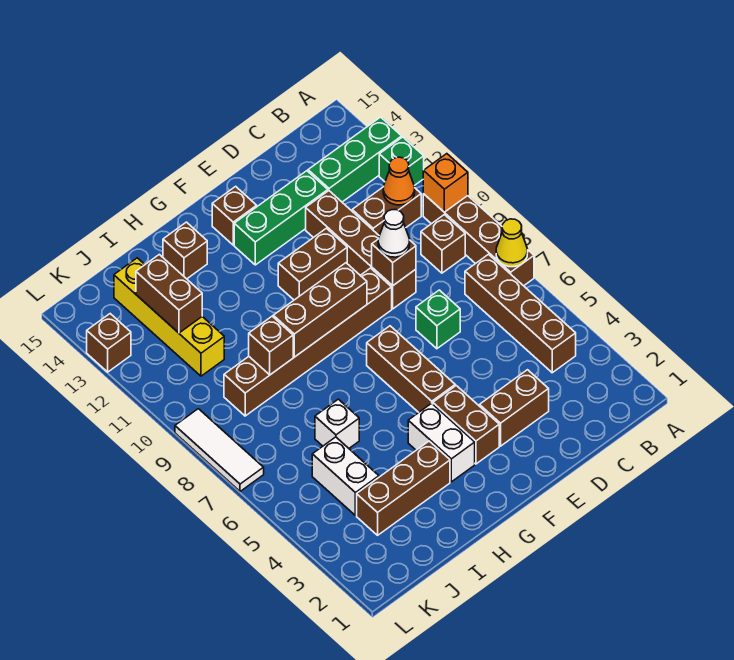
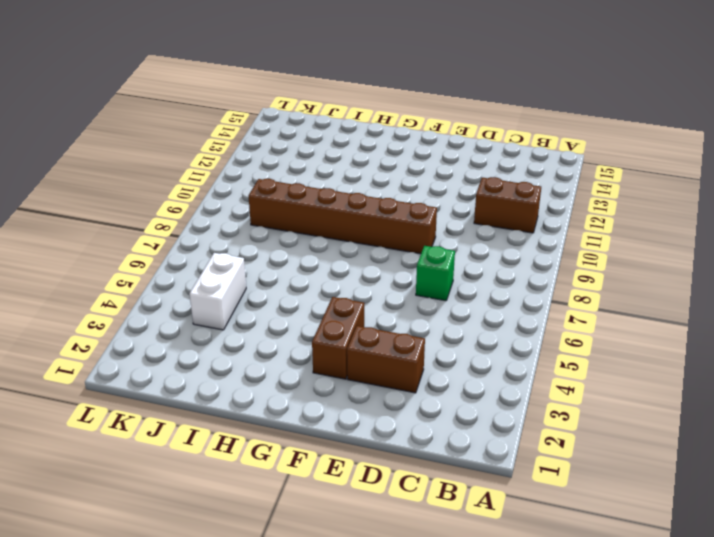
none -> brown brick A7:A10 level 1
none -> green brick A12 level 1
none -> green brick A13:C13 level 1
none -> brown brick B4:B7 level 1

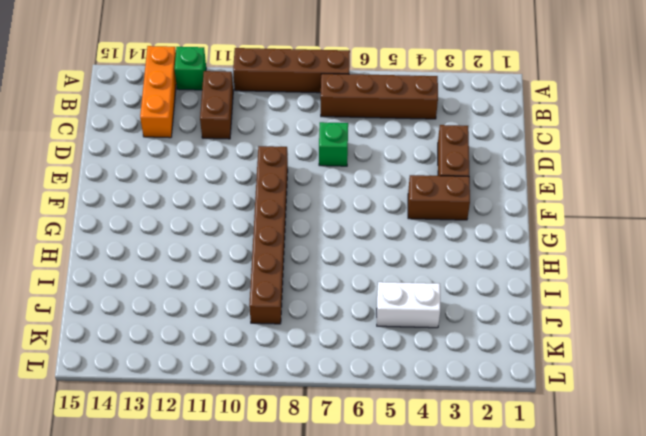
orange brick A13:C13 level 1 -> green brick A13:C13 level 1
none -> brown brick B9 level 1
none -> brown brick D9:D12 level 1
none -> green brick D13:F13 level 1
none -> brown brick E11:F11 level 1

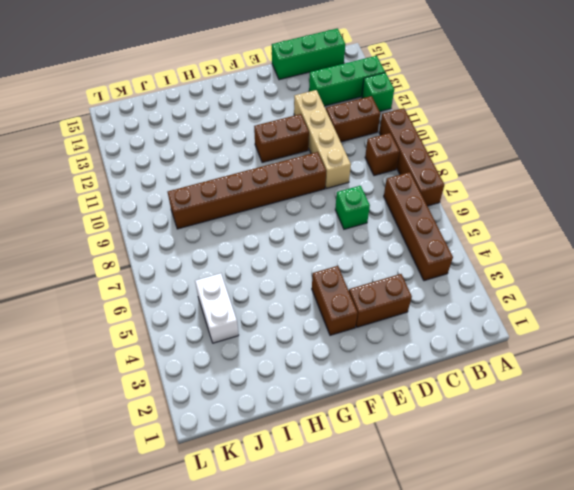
green brick B15:D15 level 1 -> green brick D13:F13 level 1
tan brick D9:D12 level 1 -> brown brick D9:D12 level 1
none -> brown brick F5:F7 level 1
none -> brown brick F14 level 1
none -> white brick G3:G4 level 1
none -> brown brick H3:J3 level 1

